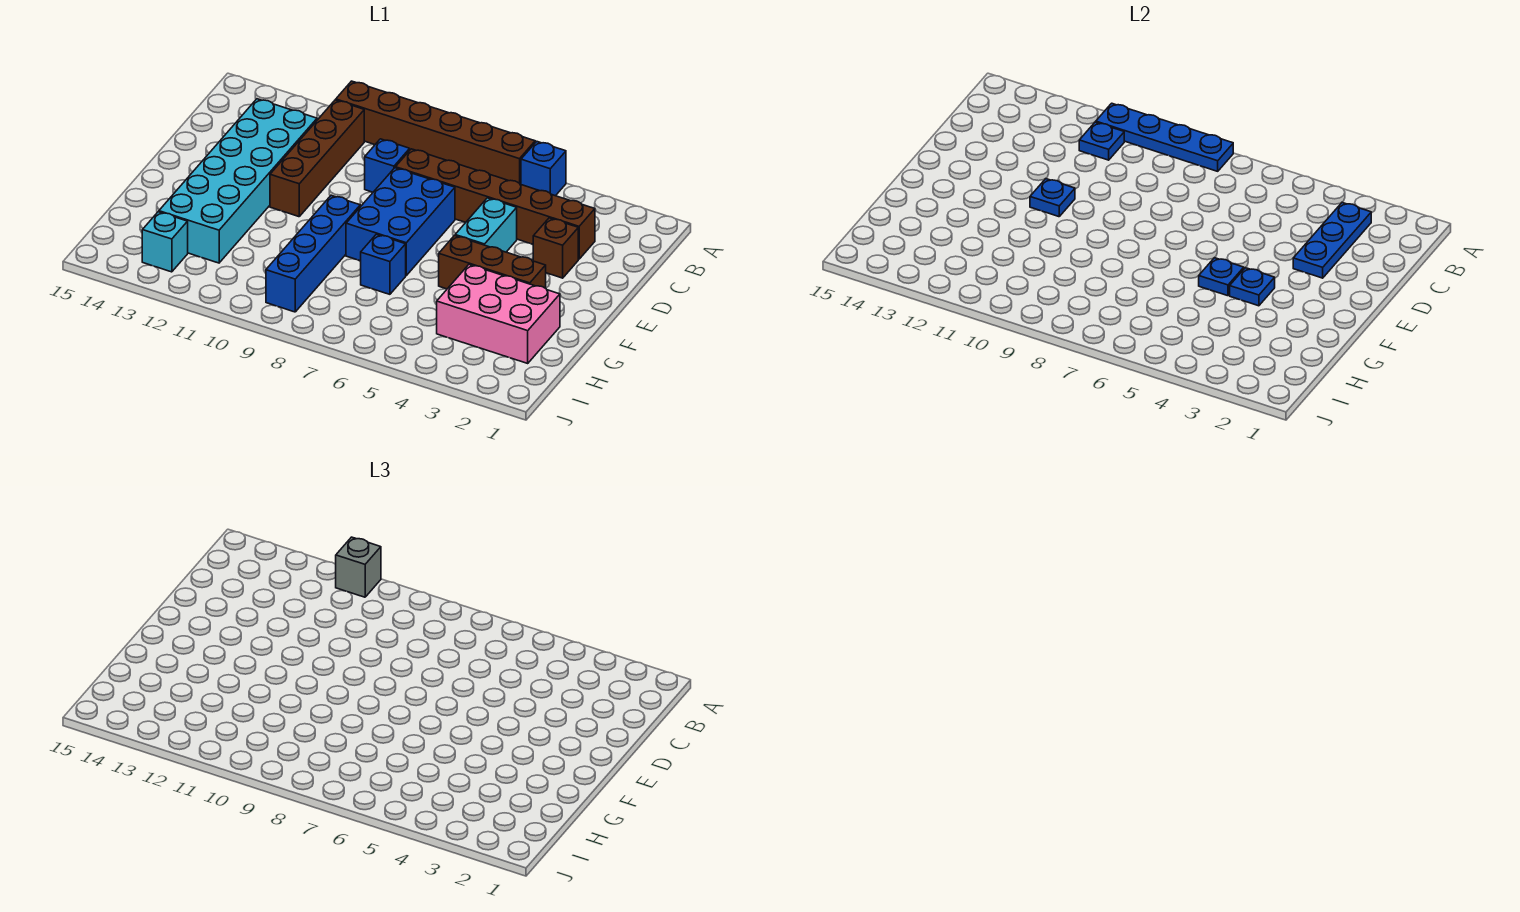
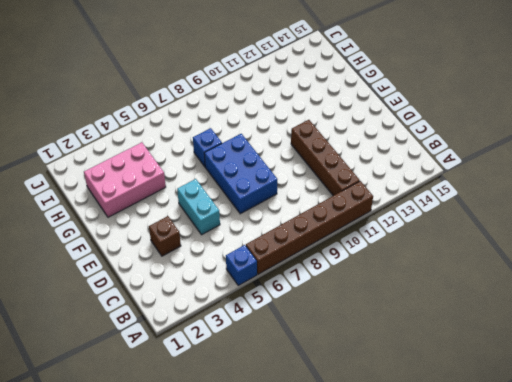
none -> brown brick C3:C8 level 1
none -> blue brick C9 level 1
none -> cyan brick C12:H13 level 1

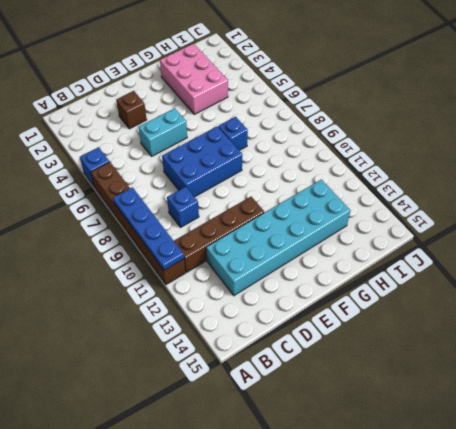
none -> brown brick C3:C8 level 1
none -> brown brick F3:F5 level 1
none -> blue brick F9:I9 level 1

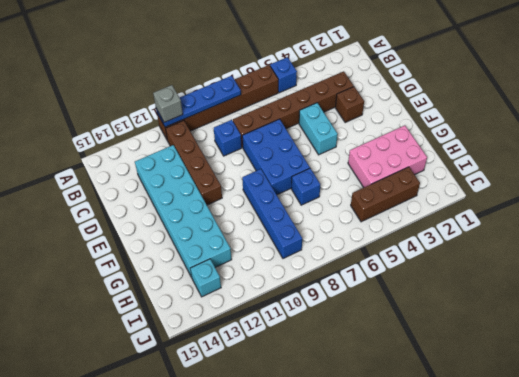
brown brick I3:I5 level 1 -> brown brick F3:F5 level 1
none -> blue plate B3:D3 level 2
none -> blue plate B11 level 2
none -> blue plate E11 level 2

